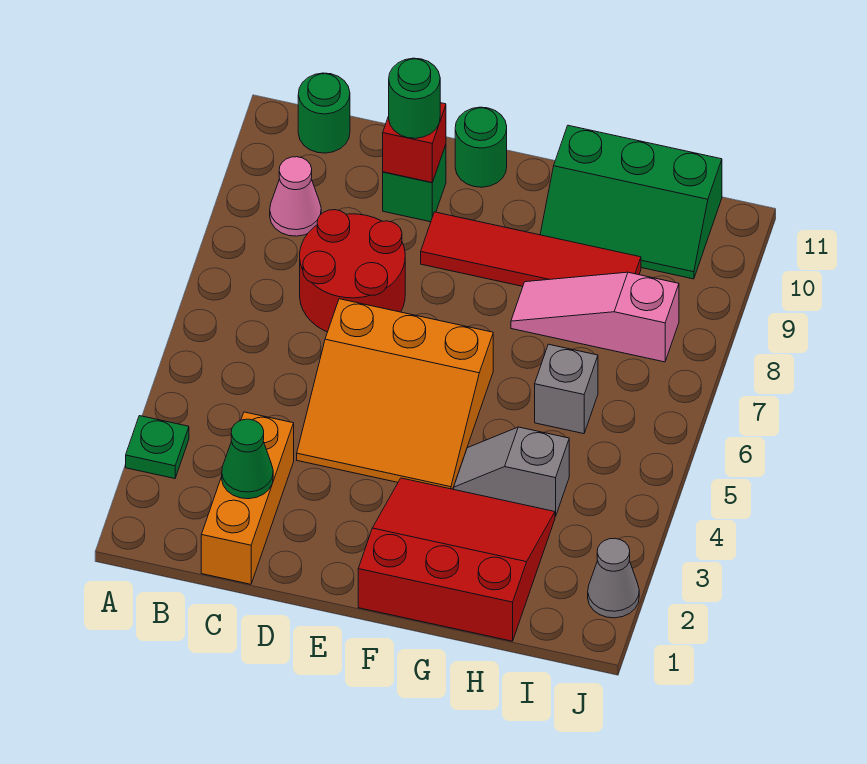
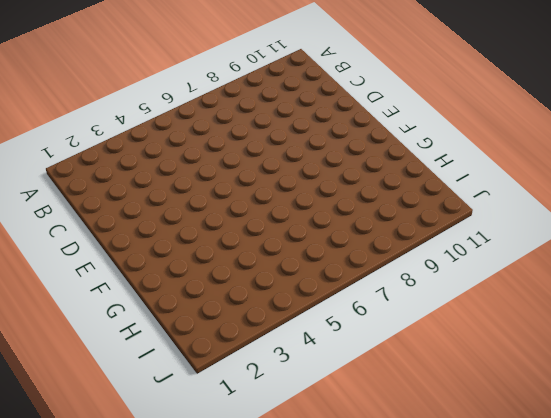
none -> green plate A3 level 1
none -> pink cone B9 level 1
none -> green round brick B11 level 1

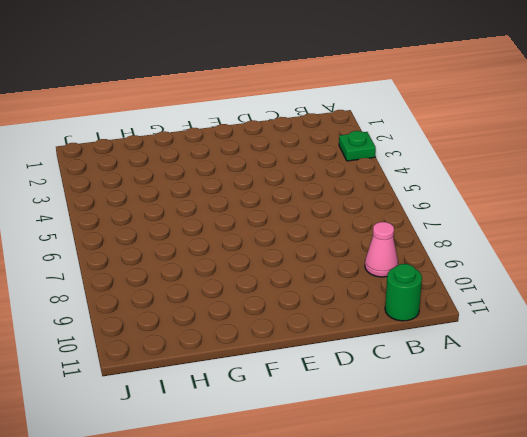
none -> orange brick C1:C3 level 1
none -> red round brick C7:D8 level 1
none -> orange slope D4:F6 level 1 top 6

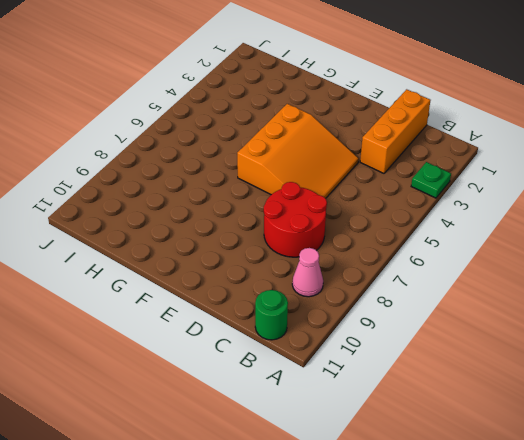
orange slope D4:F6 level 1 top F -> orange slope D4:F6 level 1 top 6
none -> green brick D10 level 1
none -> red tile E9:H9 level 1
none -> green round brick E11 level 1

